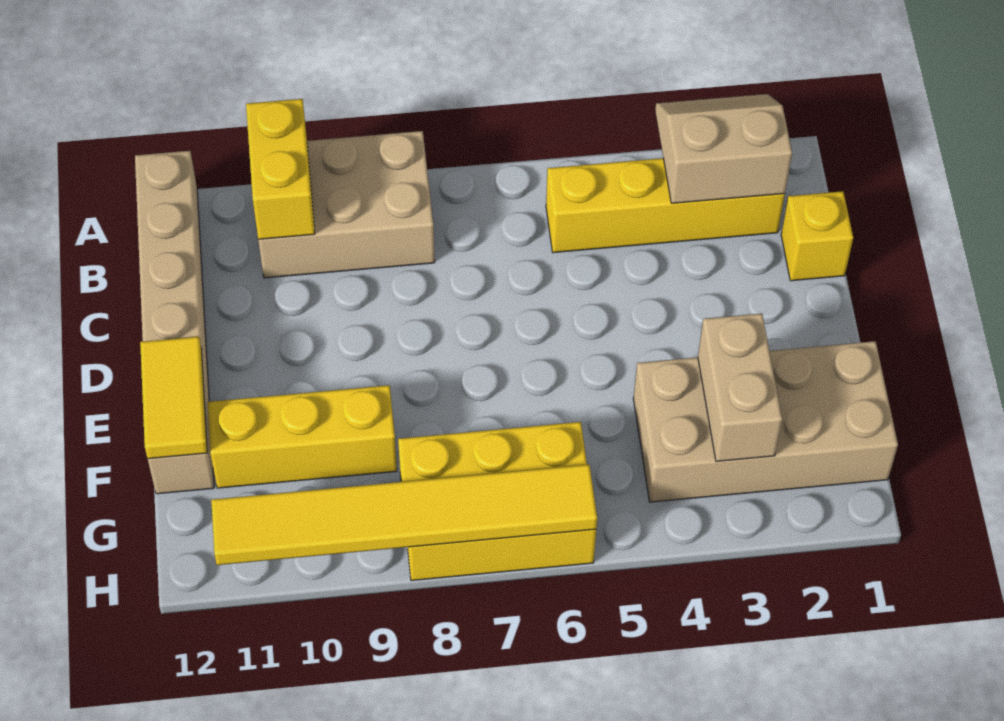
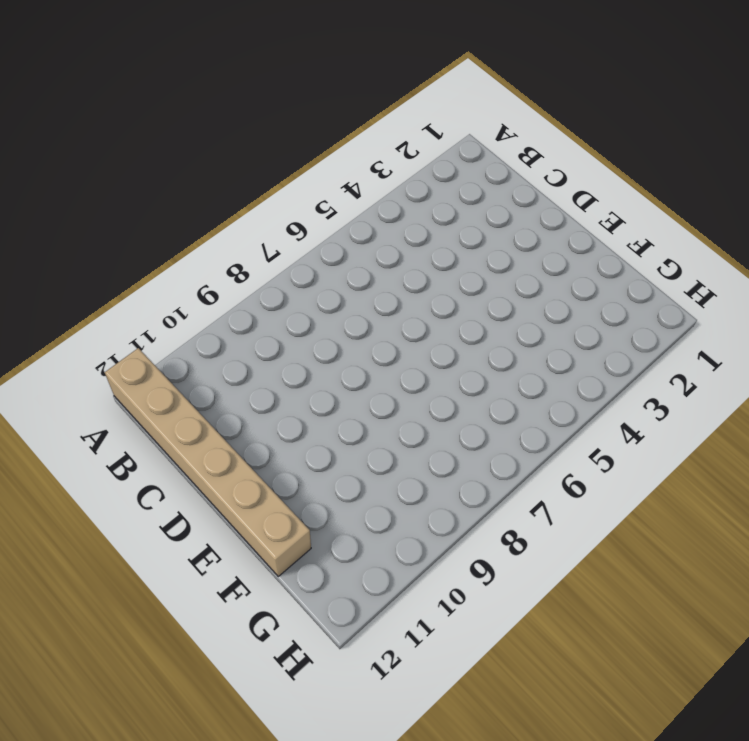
none -> tan brick A8:B10 level 1
none -> yellow brick B2:B5 level 1
none -> yellow brick C1 level 1

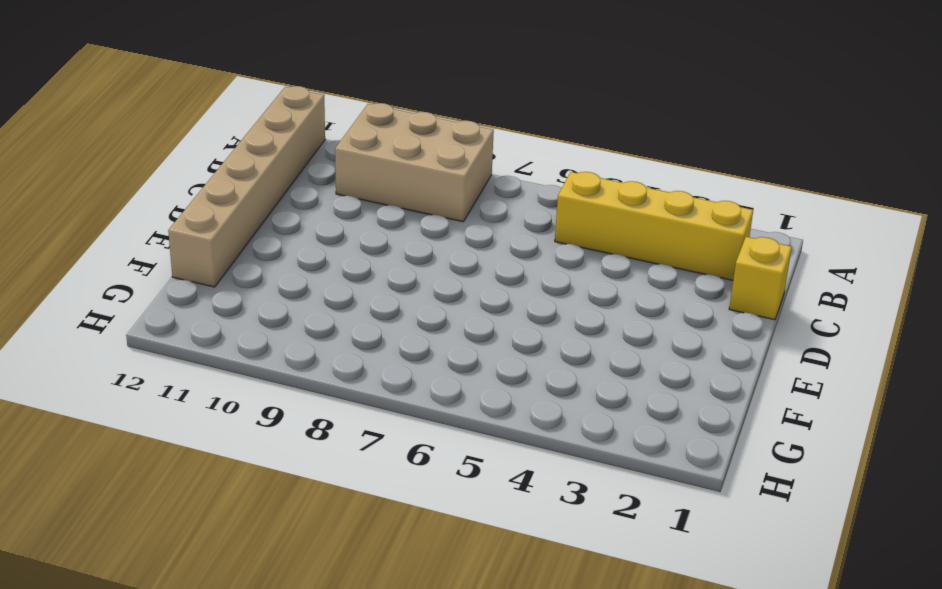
none -> tan brick F1:G4 level 1
none -> yellow brick F9:F11 level 1
none -> yellow brick G6:H8 level 1

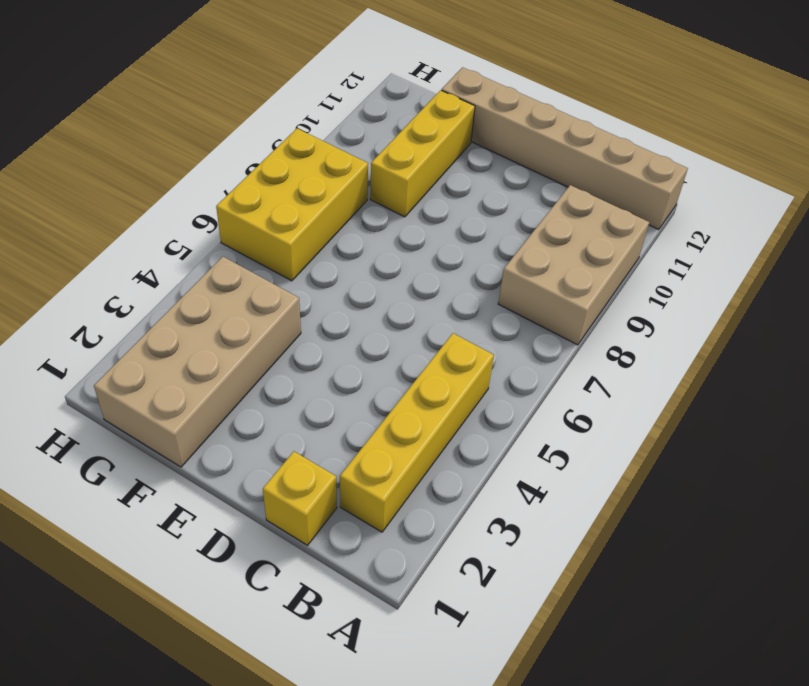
none -> tan slope A2:B3 level 2 top B
none -> yellow brick A10:B10 level 2
none -> yellow tile E12:F12 level 2

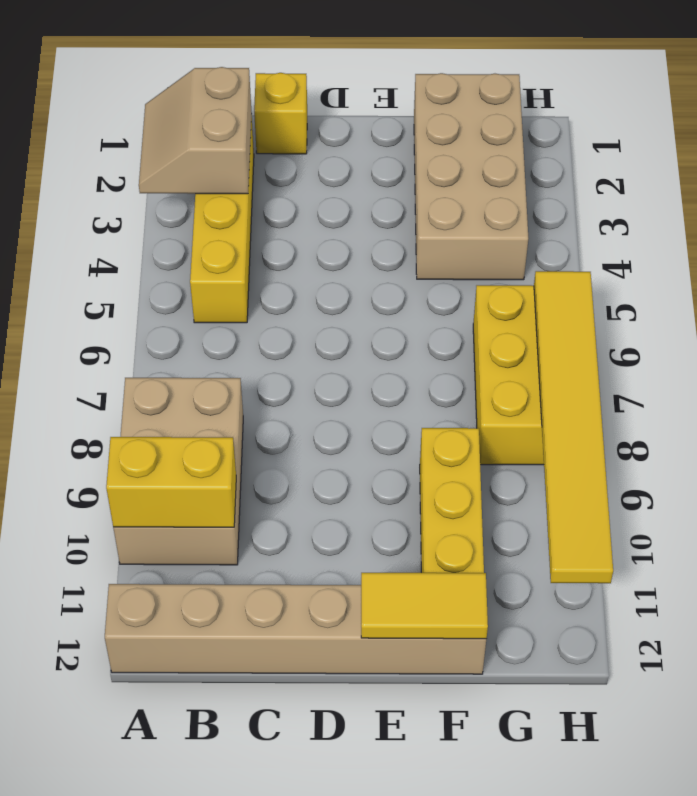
none -> tan brick F3:G3 level 2

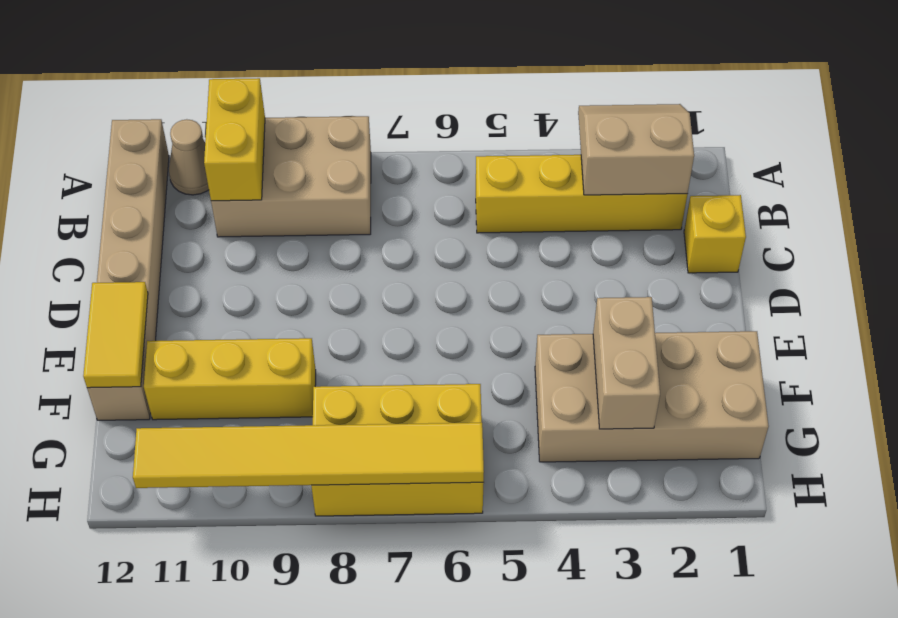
tan cone A11 level 1 -> none

